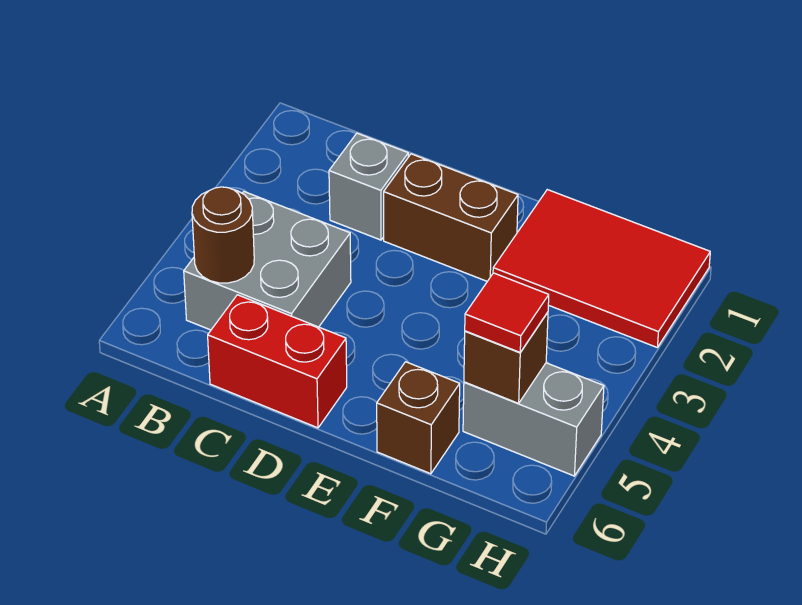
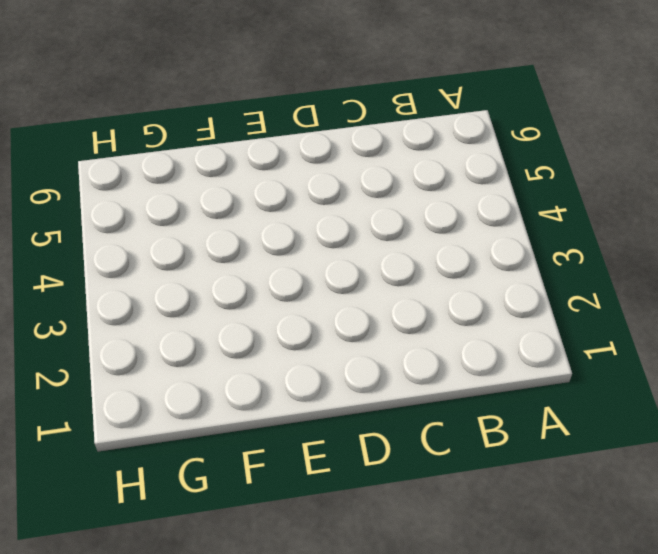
none -> grey brick B4:C5 level 1
none -> grey brick C2 level 1

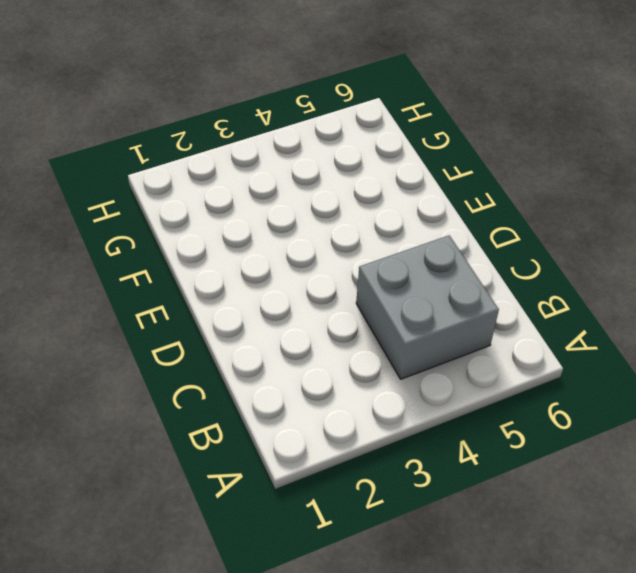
none -> grey brick C2 level 1
none -> red brick C6:D6 level 1

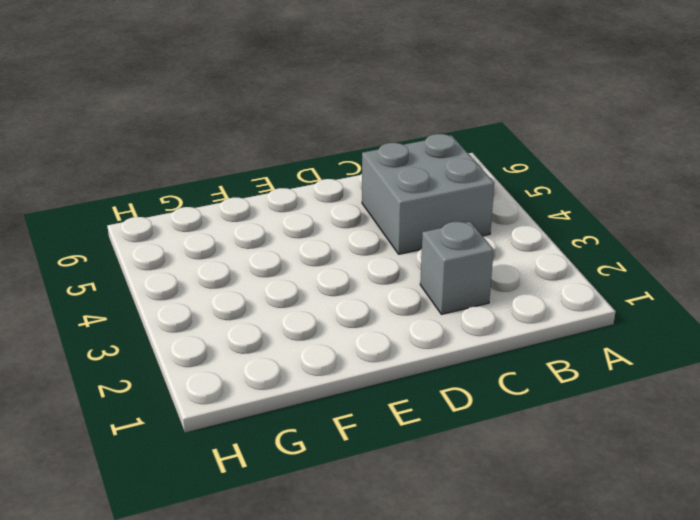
none -> red brick C6:D6 level 1
none -> brown brick D2:E2 level 1

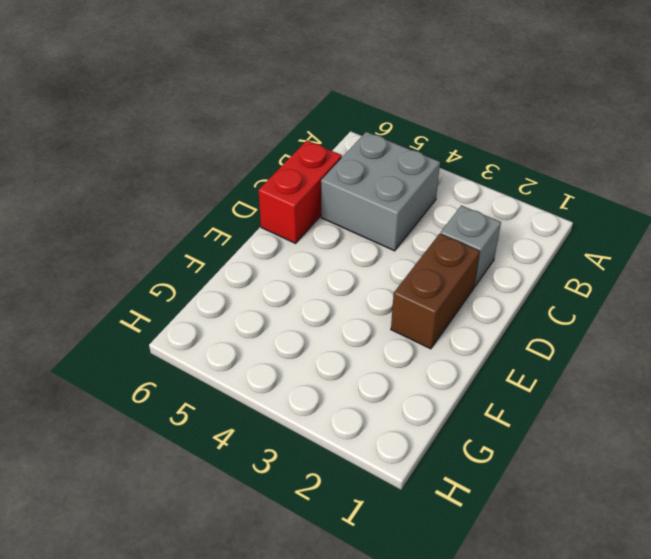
none -> red tile F1:H2 level 1
none -> brown brick F6 level 1

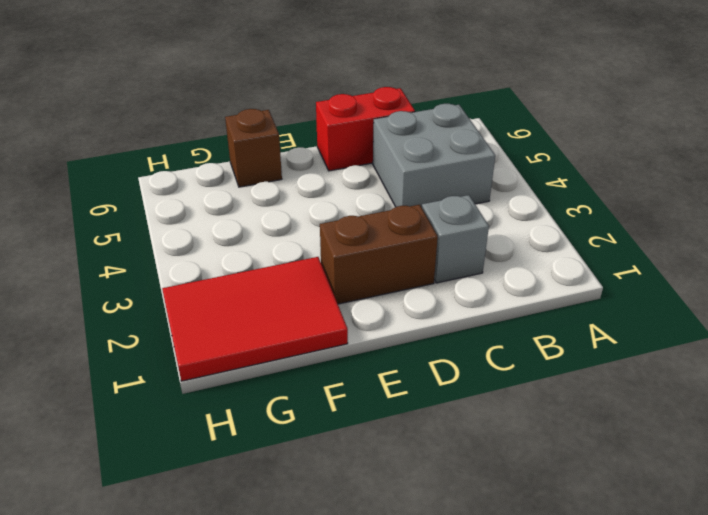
none -> grey brick G5:H5 level 1
none -> brown round brick B5 level 2

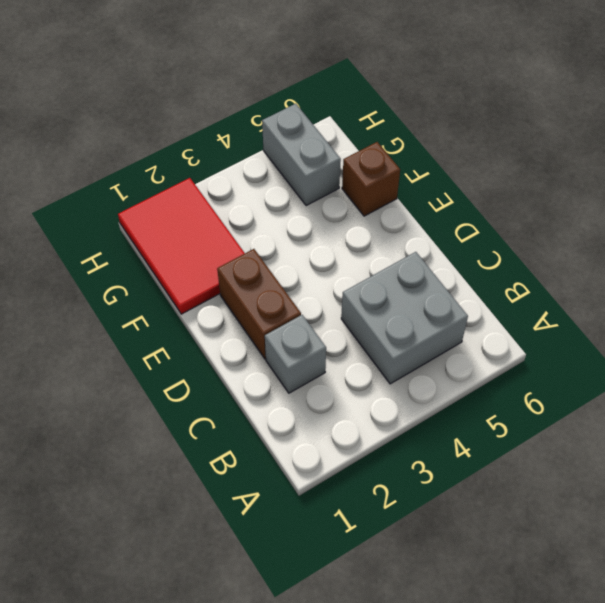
none -> red brick C6:D6 level 1
none -> brown round brick B5 level 2

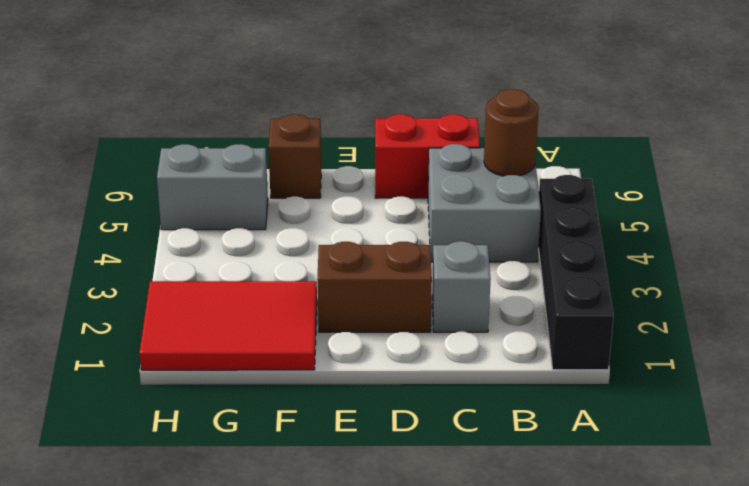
black brick A1:A4 level 1 -> none
none -> brown brick G5 level 2
none -> red tile G5 level 3

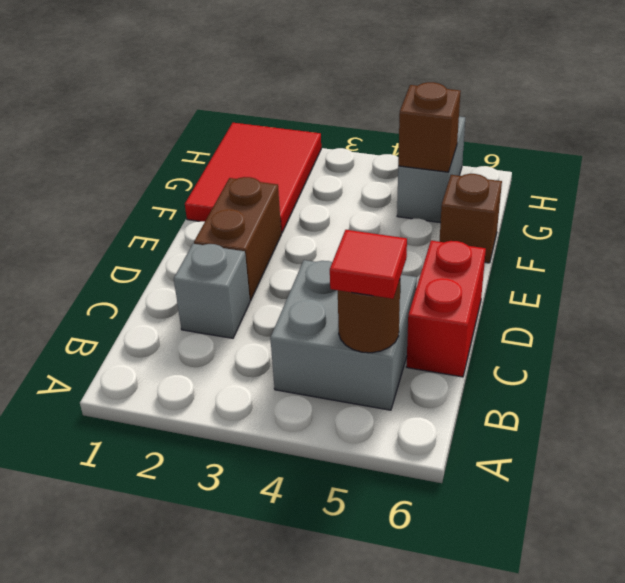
red tile B5 level 3 -> red tile G5 level 3

